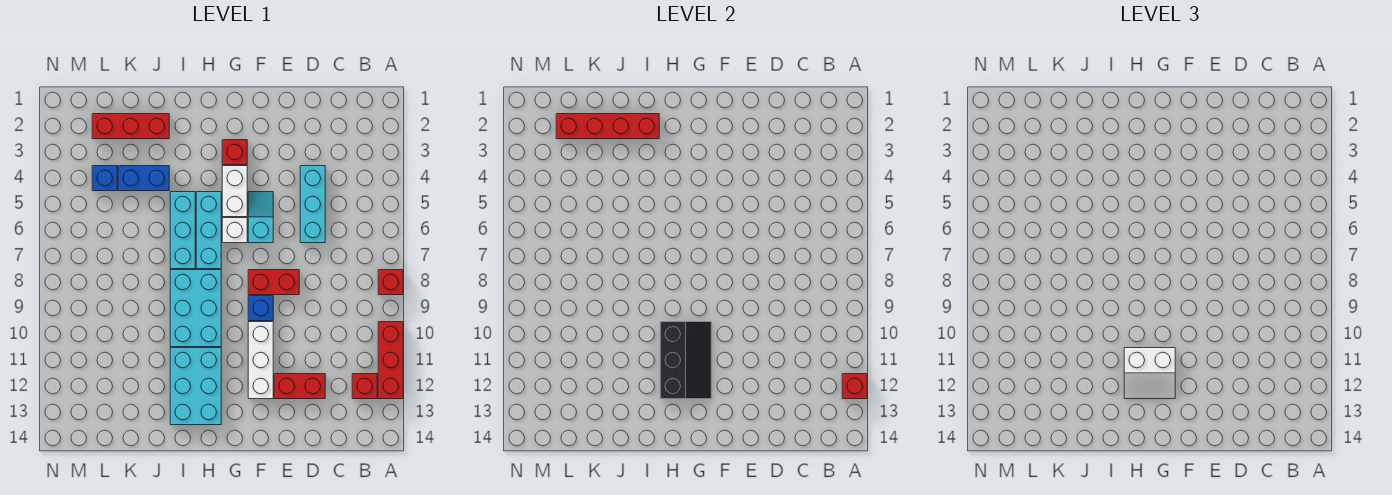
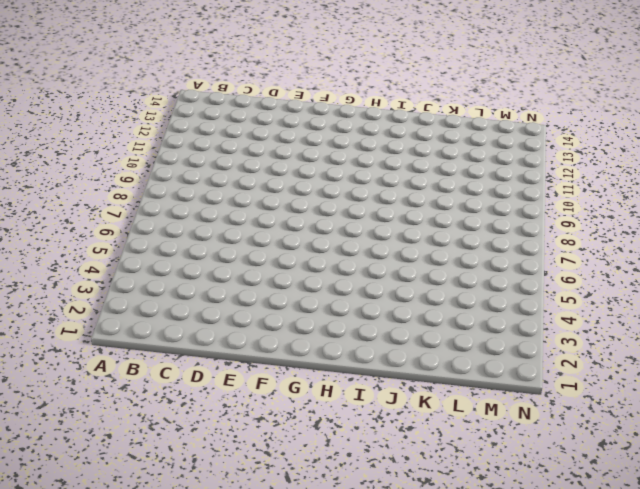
none -> red brick A8 level 1
none -> red brick A10:A12 level 1
none -> red brick B12 level 1

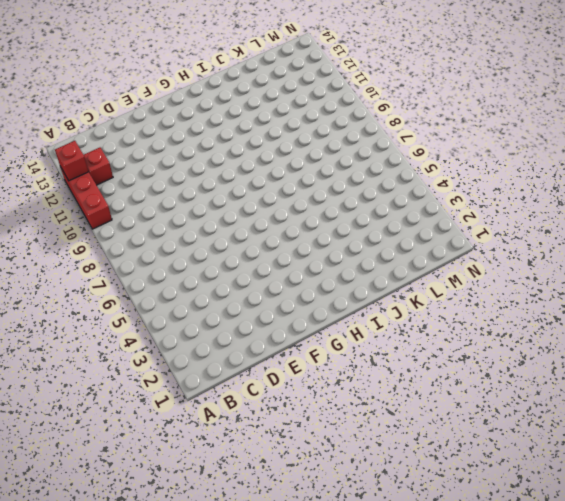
none -> red brick A8 level 1
none -> cyan brick D4:D6 level 1
none -> red brick D12:E12 level 1

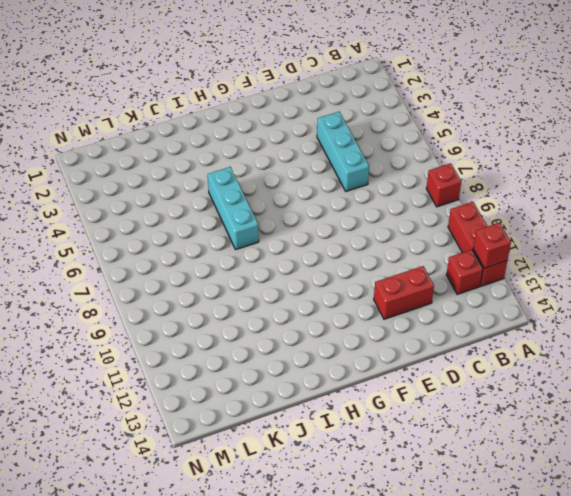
none -> red brick E8:F8 level 1
none -> cyan slope F5:F6 level 1 top 6
none -> blue brick F9 level 1

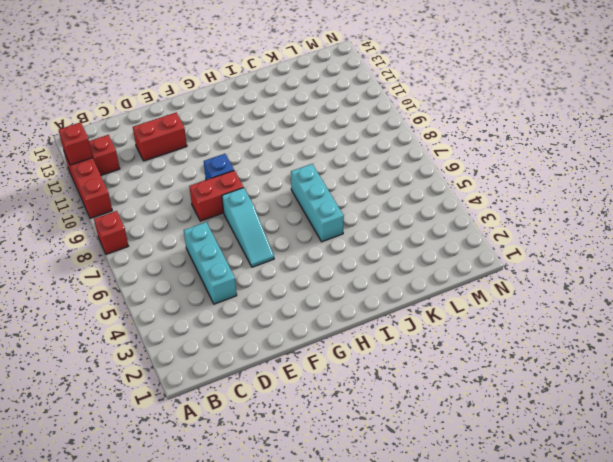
cyan slope F5:F7 level 1 top 7 -> cyan slope F5:F6 level 1 top 6
none -> white brick F10:F12 level 1
none -> red brick G3 level 1
none -> white brick G4:G5 level 1

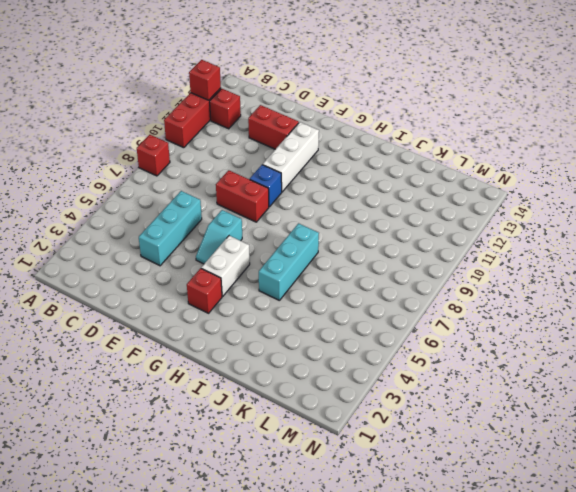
none -> white brick G6 level 1
none -> cyan brick H5:H7 level 1
none -> cyan brick H8:I10 level 1

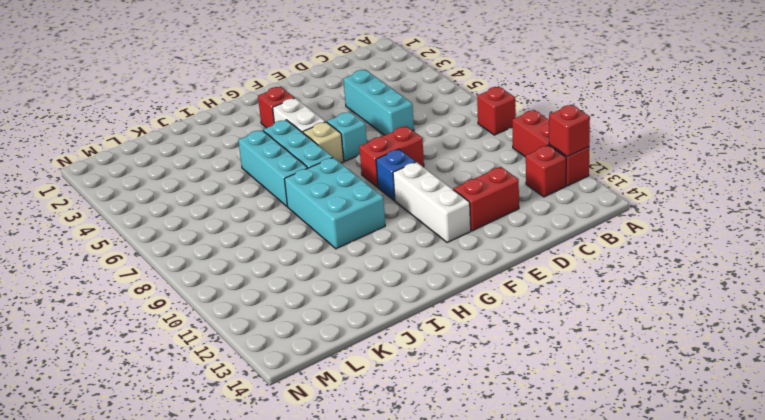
tan brick G6 level 1 -> white brick G6 level 1
none -> cyan brick H11:I13 level 1
none -> red brick J2:L2 level 1
none -> blue brick J4:K4 level 1

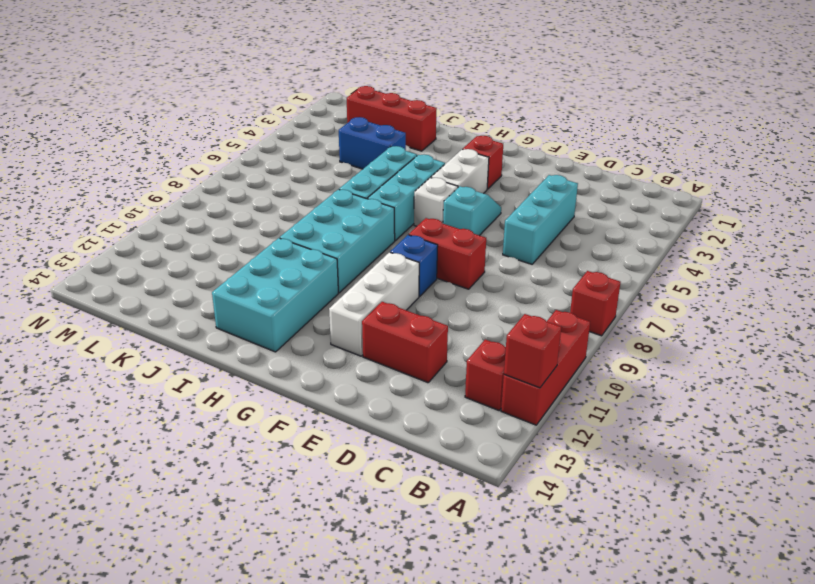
none -> blue brick L4 level 1
none -> black slope G10:H12 level 2 top H
none -> red brick I2:L2 level 2

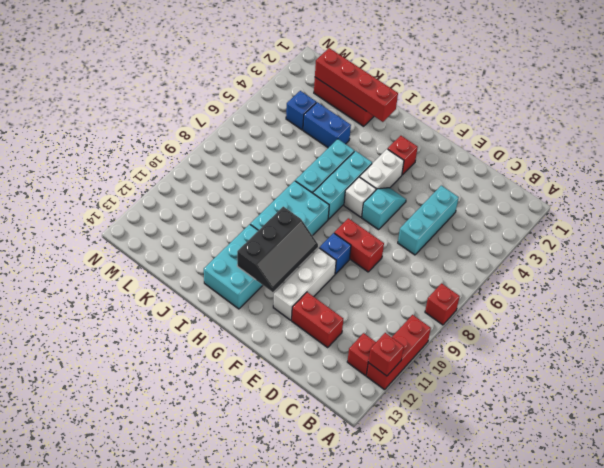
none -> white slope G11:H12 level 3 top 11

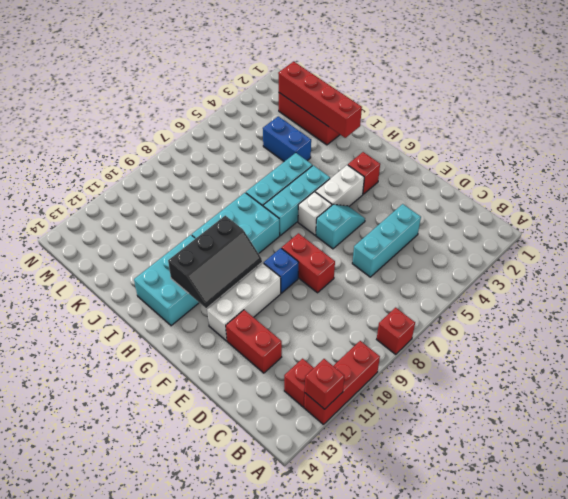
none -> blue brick L4 level 1
none -> white slope G11:H12 level 3 top 11

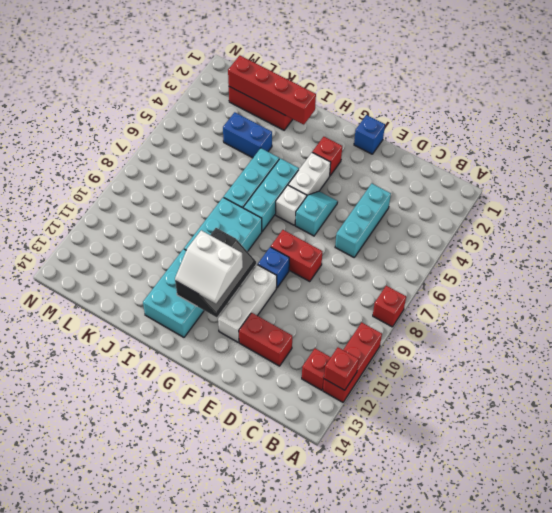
blue brick F1 level 1 -> blue brick L4 level 1

